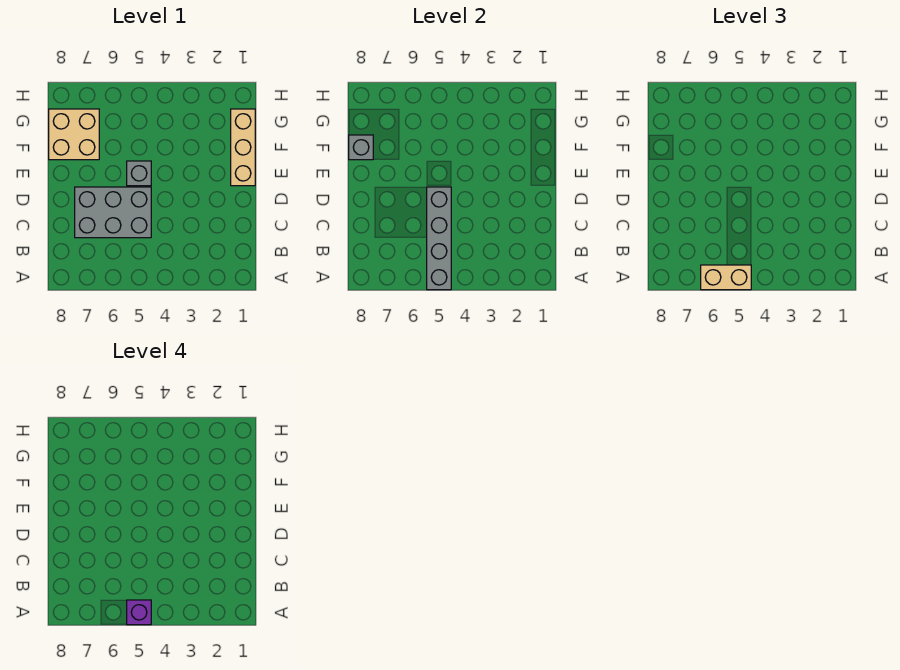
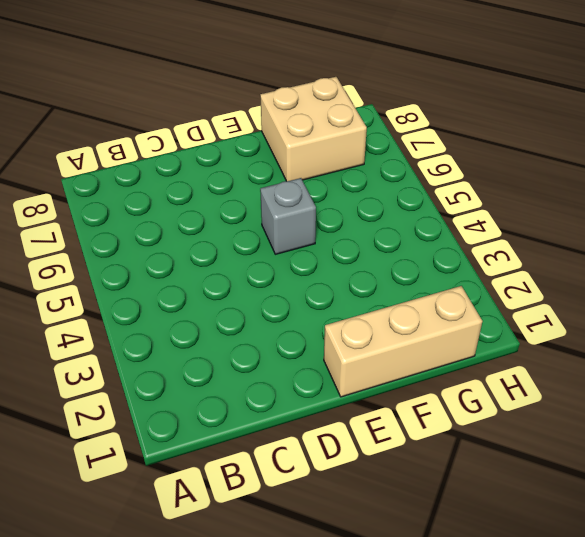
none -> grey brick C5:D7 level 1
none -> grey brick A5:D5 level 2

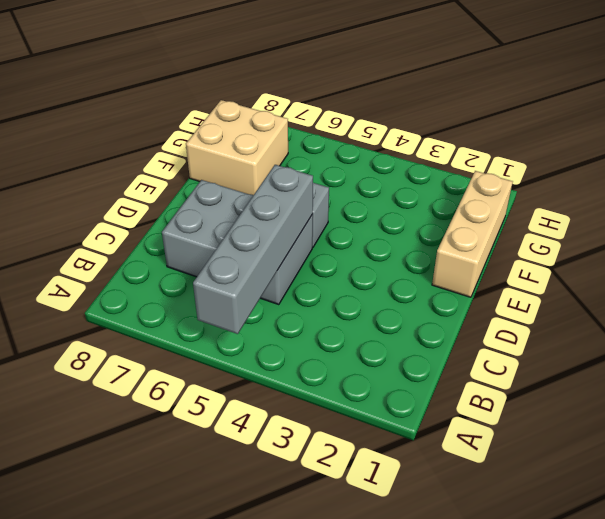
none -> grey brick F8 level 2
none -> tan brick A5:A6 level 3

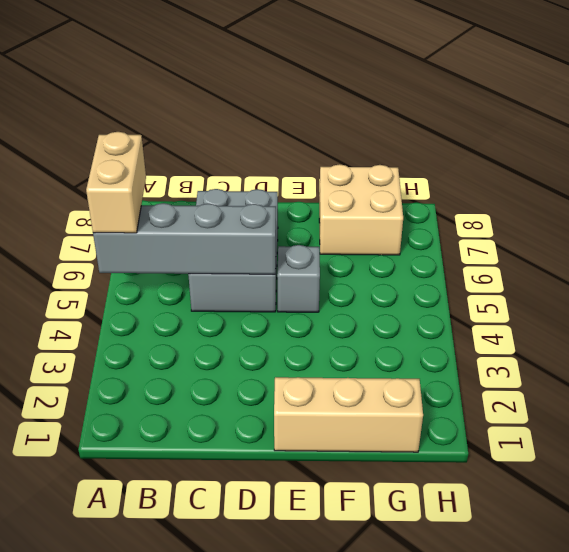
none -> grey brick F8 level 2
none -> purple brick A5 level 4

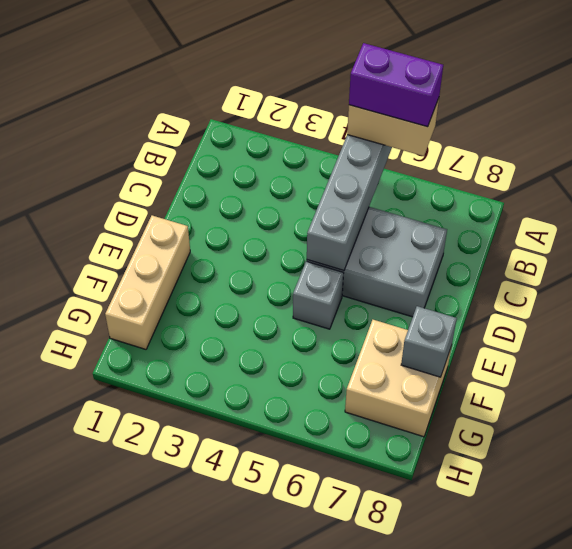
purple brick A5:A6 level 4 -> purple brick A5 level 4

